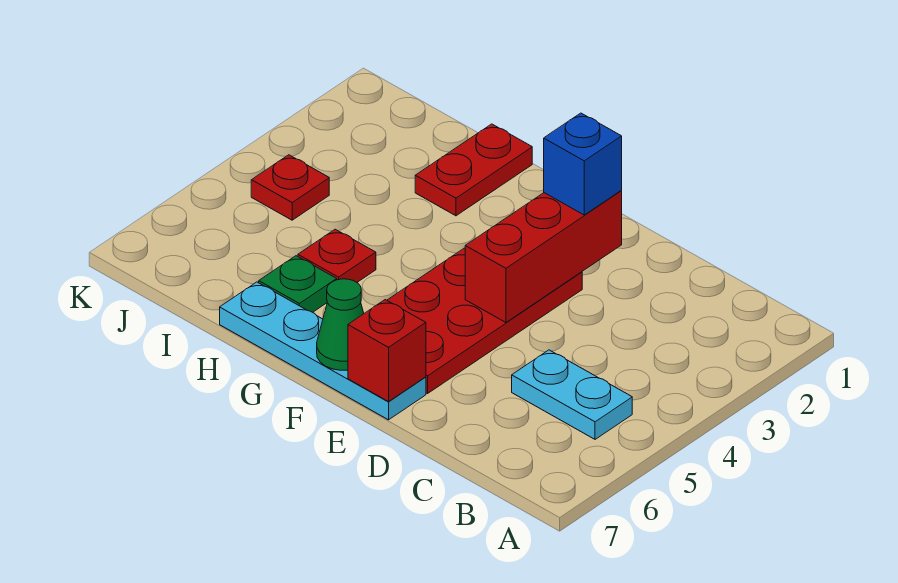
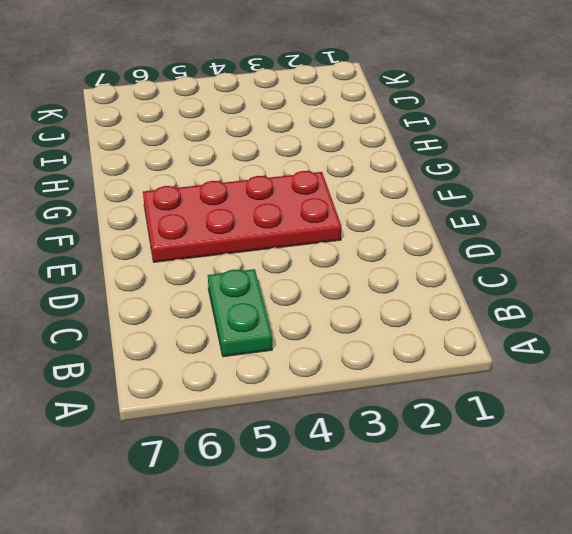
green plate B5:C5 level 1 -> cyan plate B5:C5 level 1
none -> cyan plate E7:H7 level 1
none -> red plate H1:H2 level 1

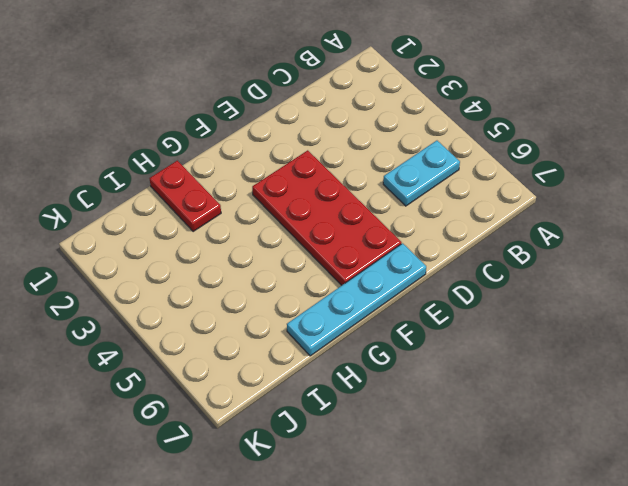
none -> red plate H5 level 1
none -> green plate H6 level 1

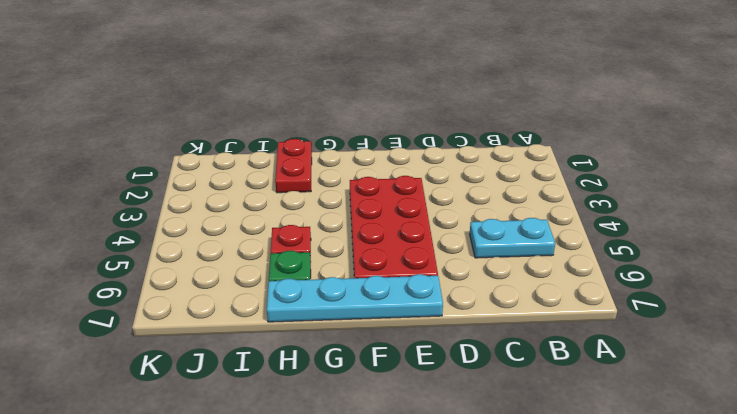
none -> red plate J4 level 1
none -> red brick E2:E4 level 2

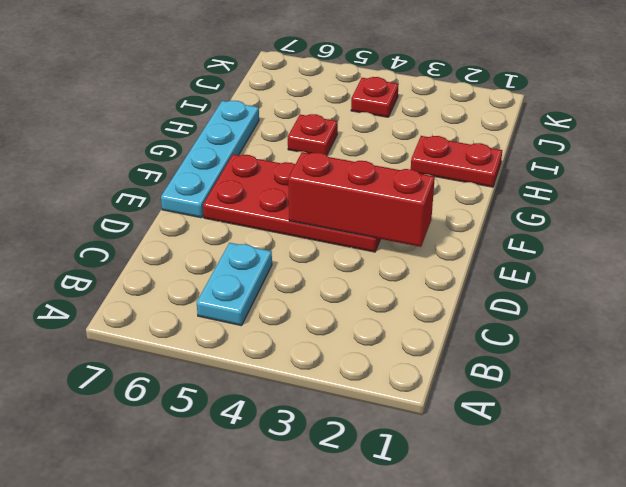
none -> green plate H6 level 1
none -> red brick E7 level 2

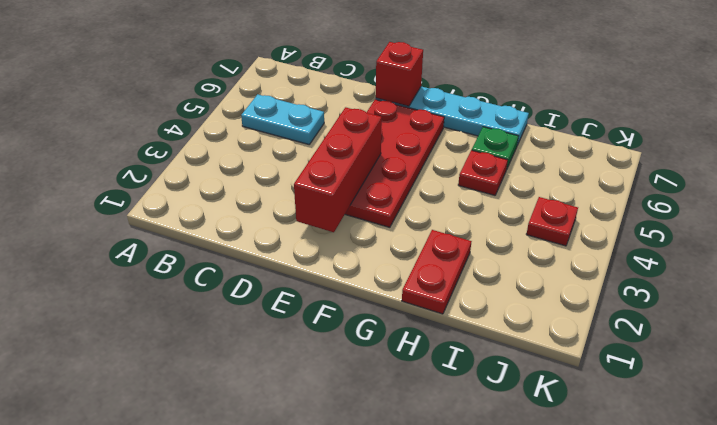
none -> green cone F7 level 2
none -> blue brick E2 level 3

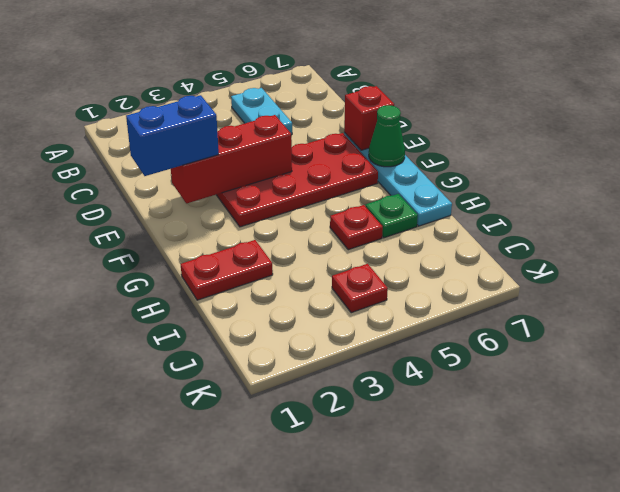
blue brick E1:E2 level 3 -> blue brick E2 level 3

